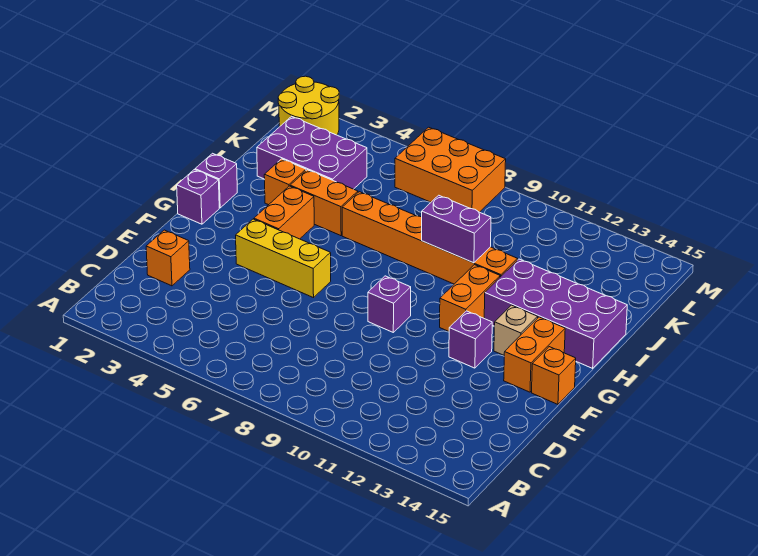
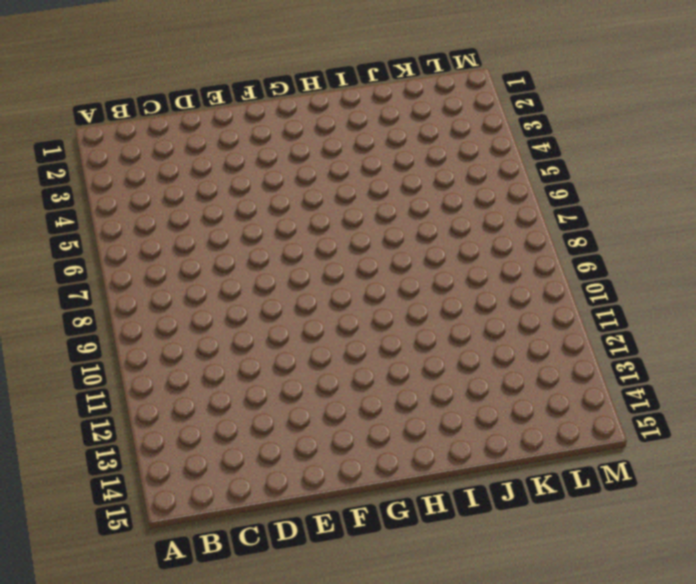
none -> orange brick D2 level 1
none -> yellow brick F4:F6 level 1
none -> purple brick F9 level 1

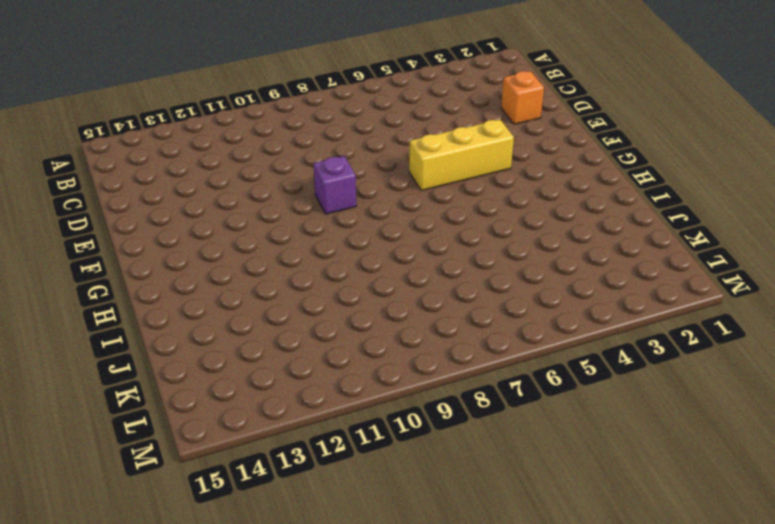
none -> purple brick F12 level 1
none -> orange brick F14:G14 level 1
none -> orange brick F15 level 1

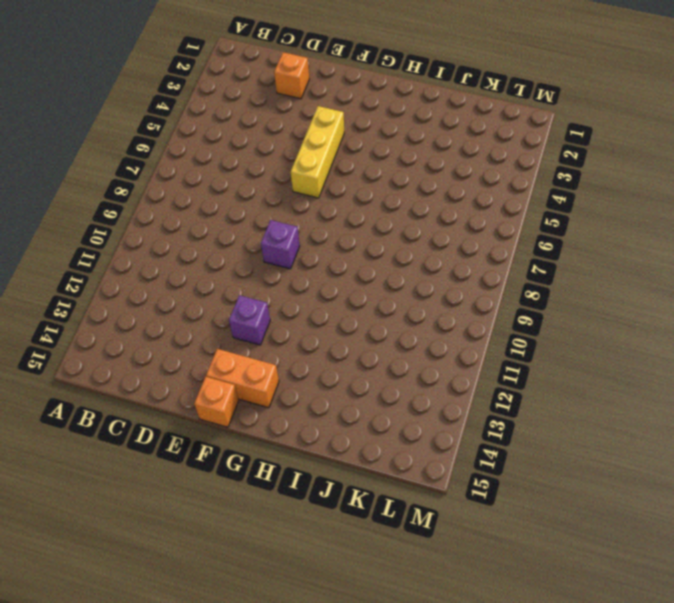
none -> purple brick G1 level 1
none -> orange brick G4:H4 level 1
none -> orange brick G11:H11 level 1

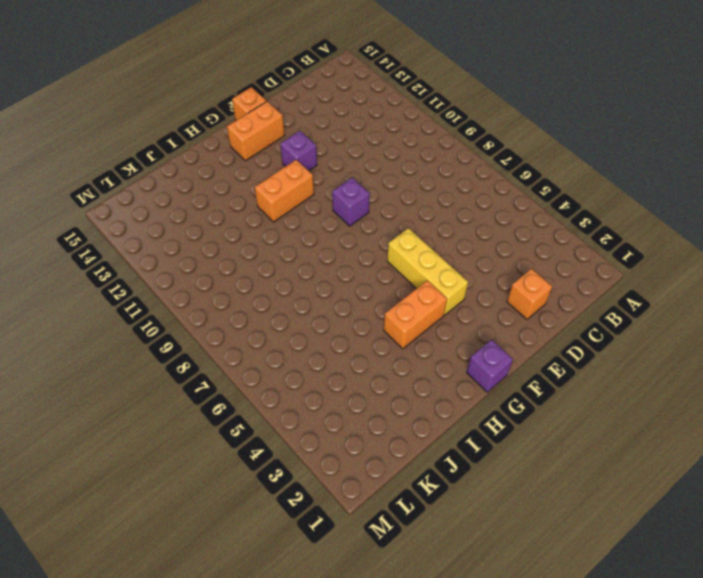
none -> tan brick G13 level 1
none -> purple brick H1 level 1
none -> purple brick H12:I15 level 1

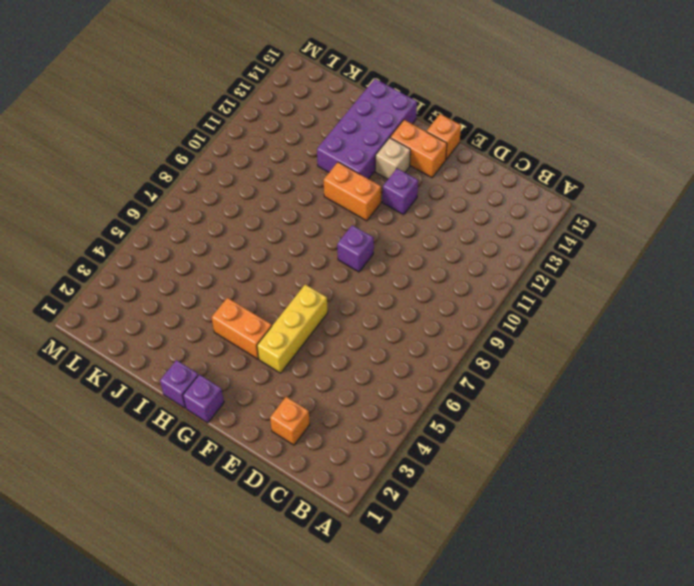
none -> orange brick I3 level 1
none -> orange brick I4:I5 level 1
none -> orange brick I6:I11 level 1

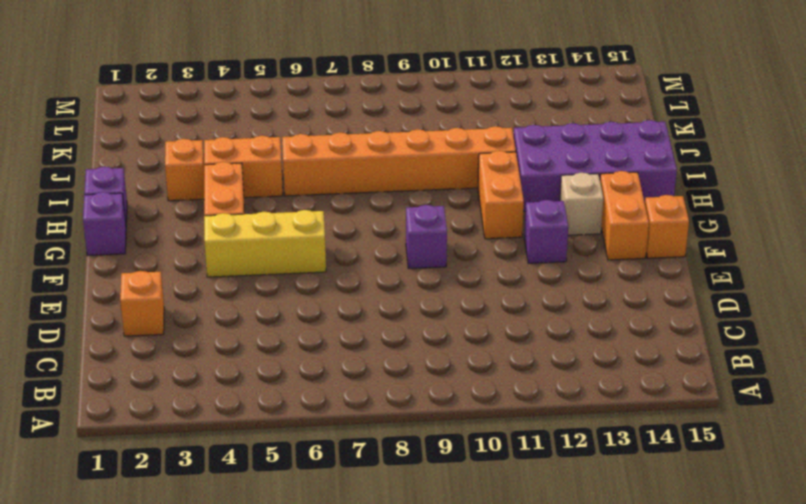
none -> purple brick J2:K4 level 1
none -> yellow round brick L1:M2 level 1
none -> orange brick L6:M8 level 1

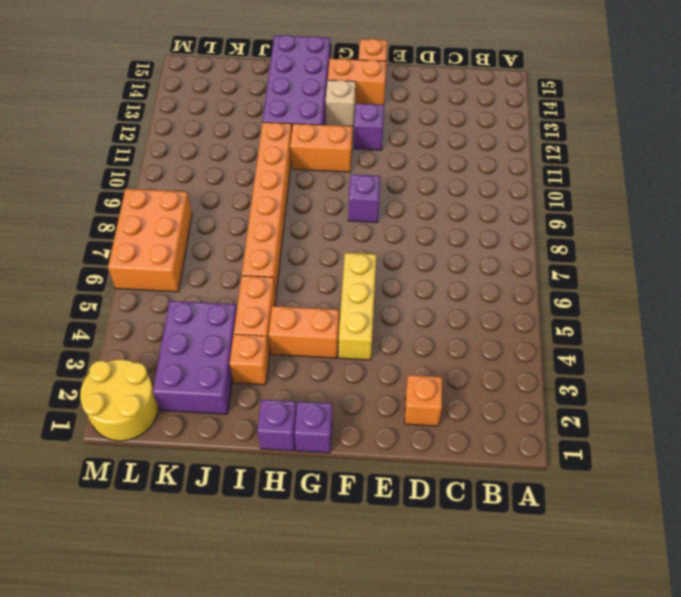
none -> purple brick I9:I10 level 2

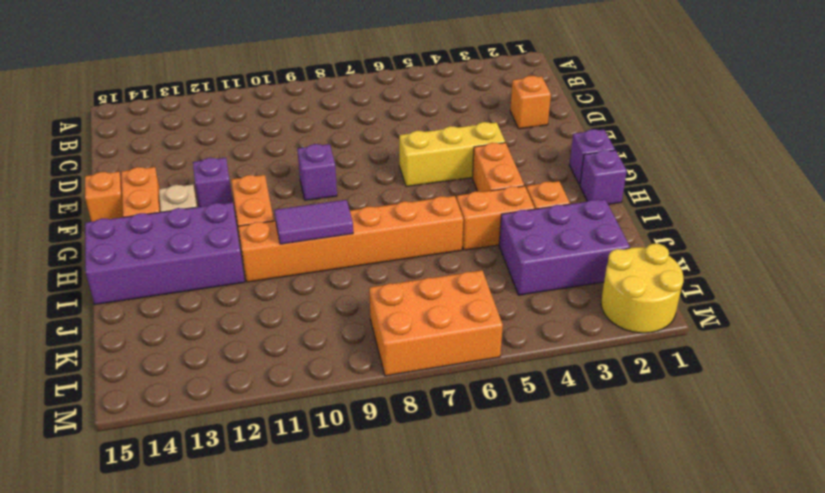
purple tile I9:I10 level 2 -> purple brick I9:I10 level 2

